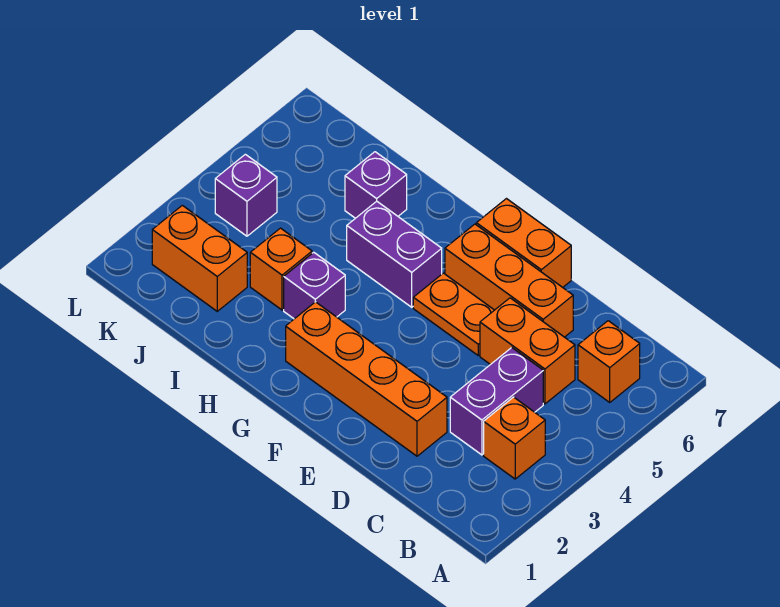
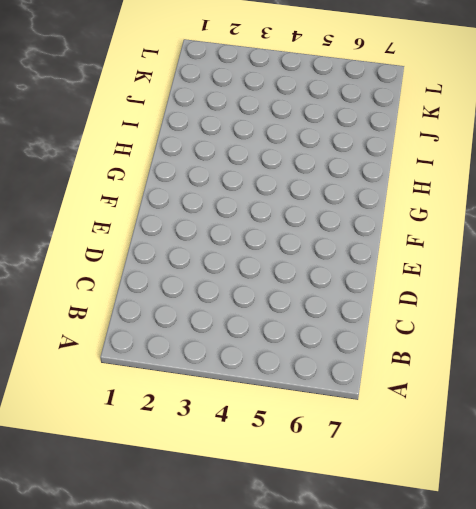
none -> orange brick B3 level 1
none -> orange brick B6 level 1
none -> purple brick C3:C4 level 1

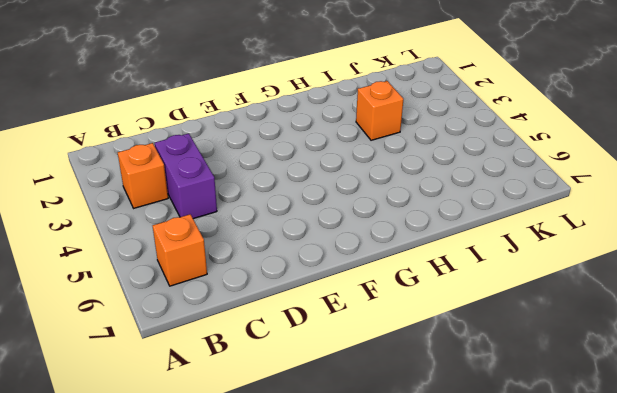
none -> orange brick C5:D5 level 1
none -> orange brick D2:G2 level 1
none -> orange brick D6:F6 level 1

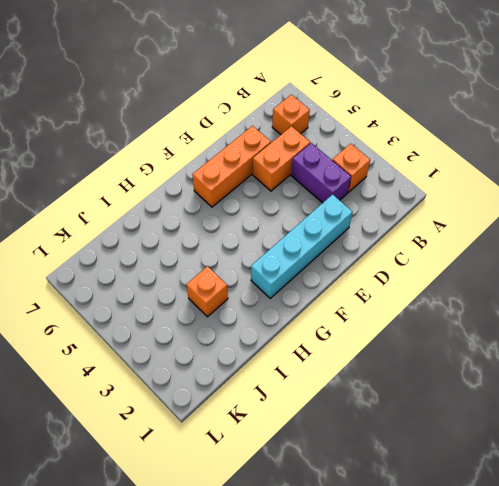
cyan brick D2:G2 level 1 -> orange brick D2:G2 level 1
none -> orange plate E5:F5 level 1
none -> orange brick E7:F7 level 1
none -> purple brick G5:H5 level 1

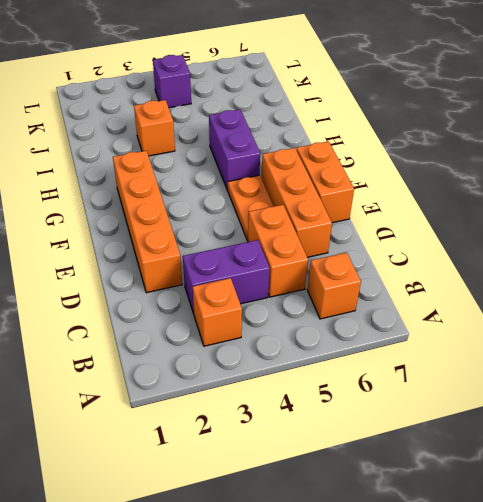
none -> purple brick H3 level 1
none -> purple brick I6 level 1
none -> orange brick J2:K2 level 1

